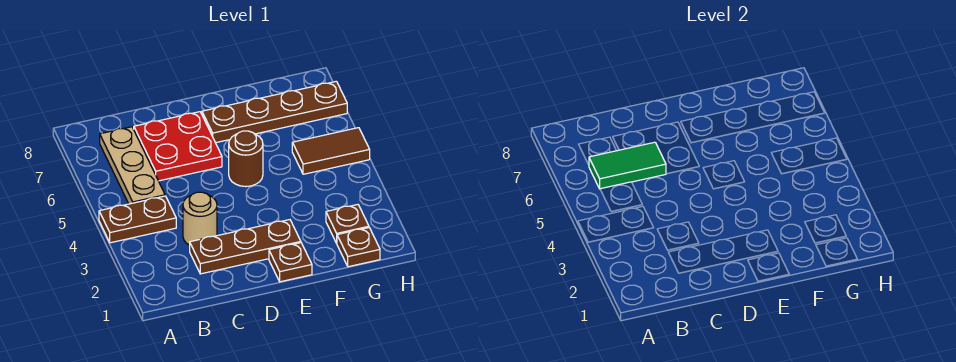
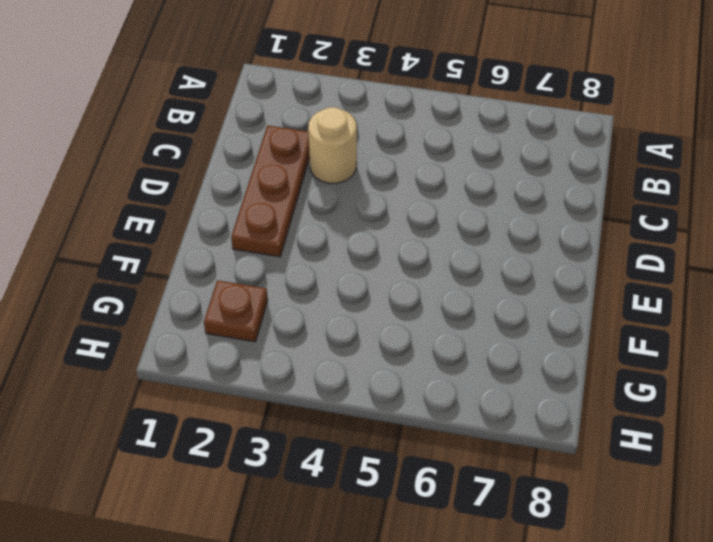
none -> brown plate A4:B4 level 1
none -> tan plate B5:B7 level 1
none -> red plate C6:D7 level 1

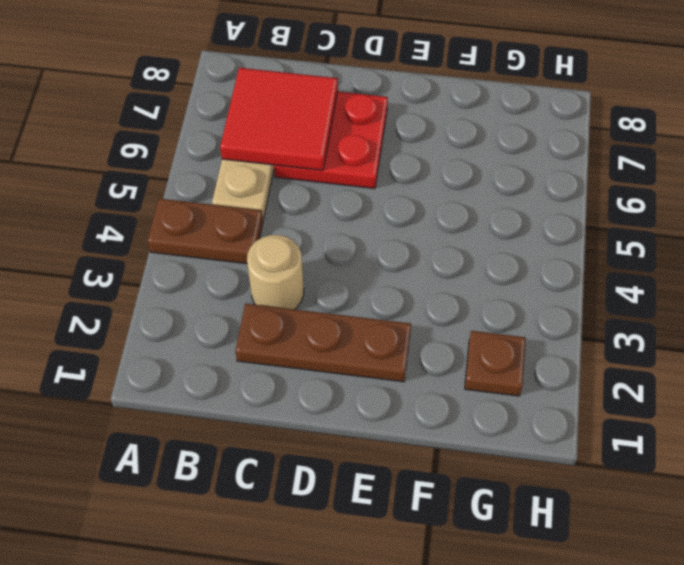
red tile B6:C7 level 2 -> green tile B6:C6 level 2
none -> brown plate E1 level 1
none -> brown round brick E5 level 1
none -> brown plate E7:H7 level 1

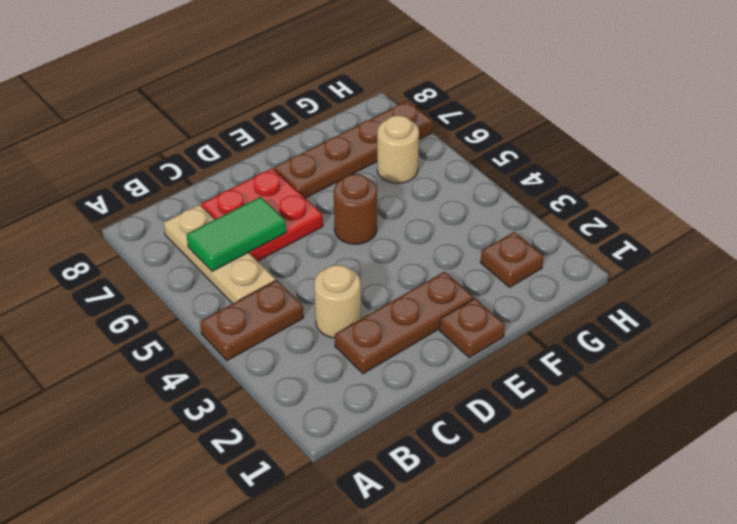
tan round brick G6 level 1 -> none
none -> brown plate G1 level 1
none -> brown tile G5:H5 level 1

